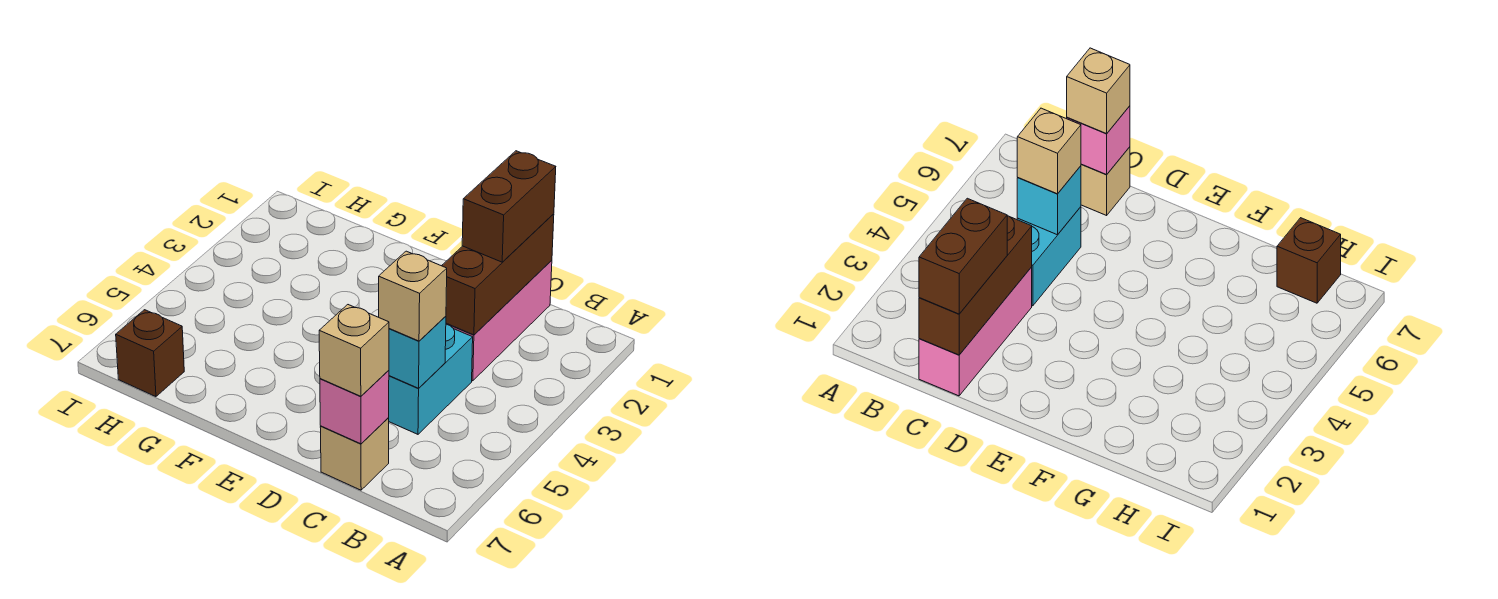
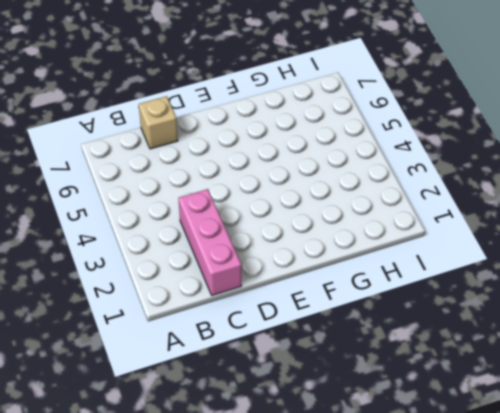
none -> cyan brick C4:C5 level 1
none -> brown brick H7 level 1

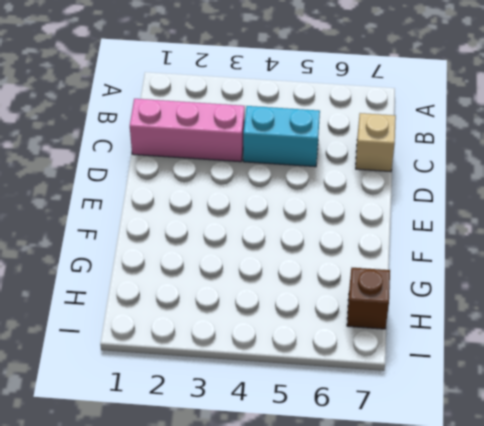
none -> brown brick C1:C3 level 2
none -> cyan brick C5 level 2

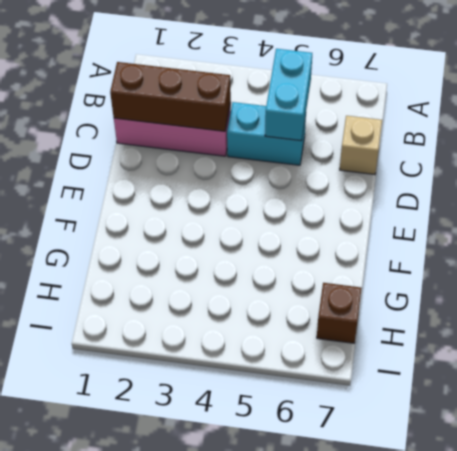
cyan brick B5:C5 level 2 -> cyan brick C5 level 2
none -> pink brick C7 level 2
none -> brown brick C1:C2 level 3

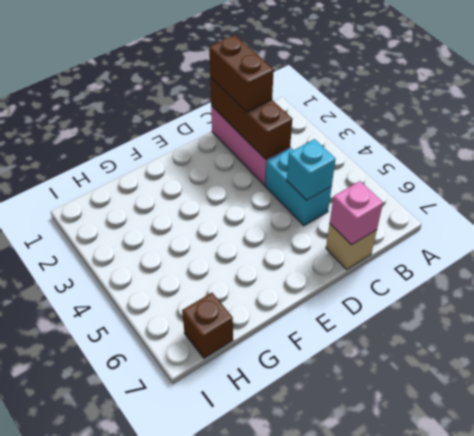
none -> tan brick C5 level 3
none -> tan brick C7 level 3

